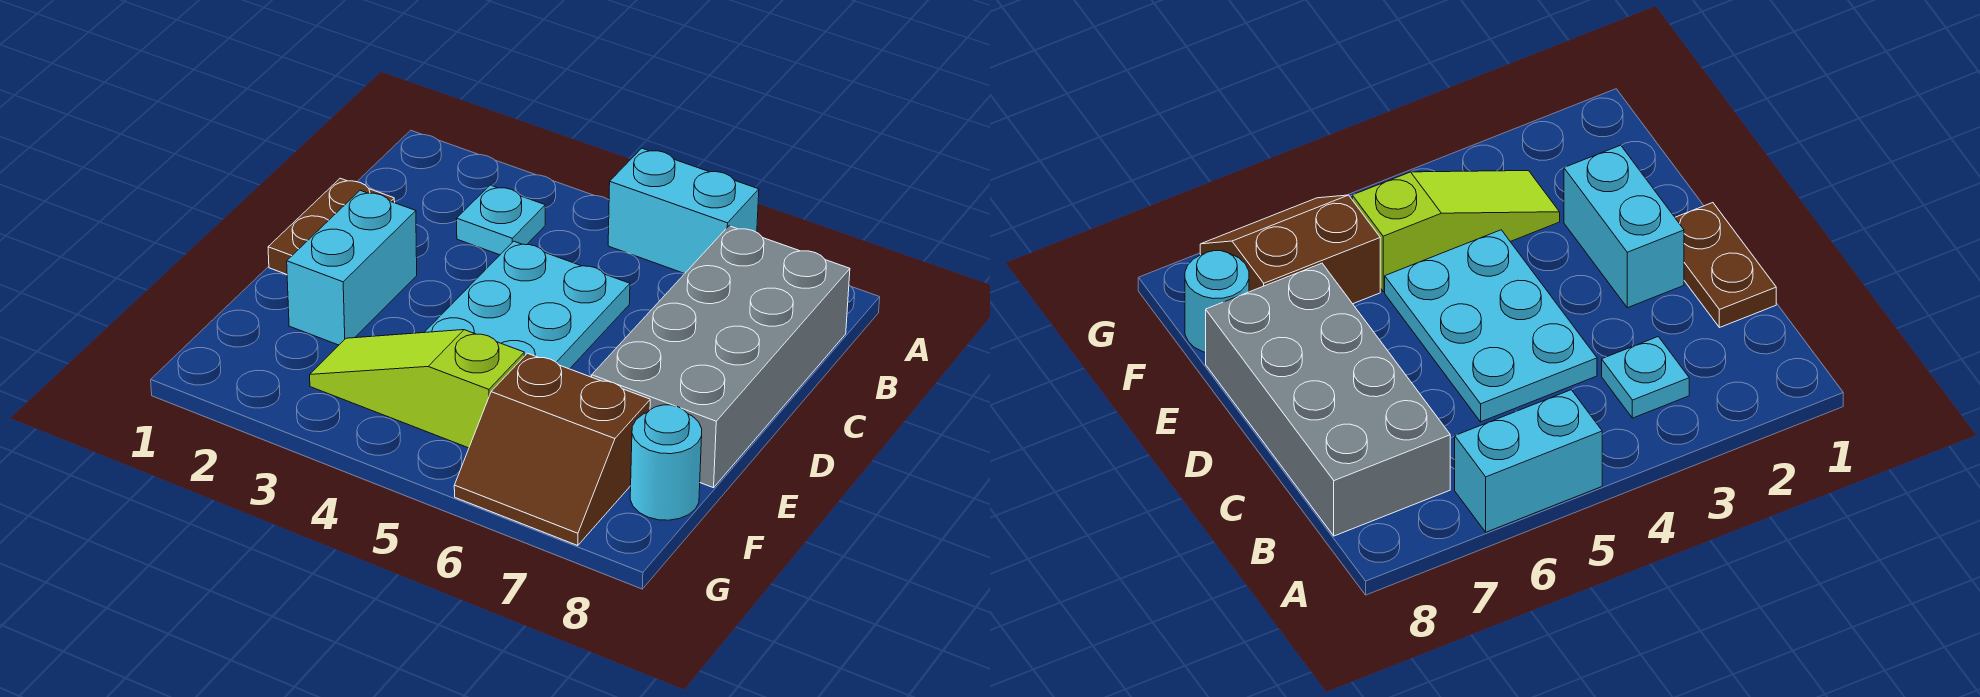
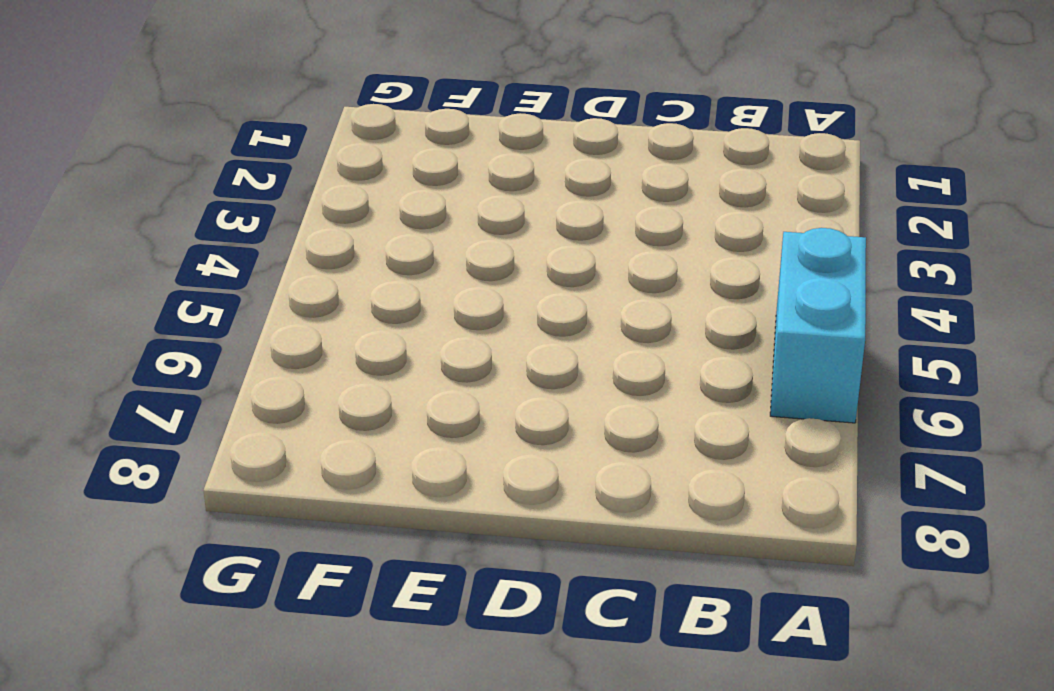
none -> cyan plate B3 level 1
none -> grey brick B7:E8 level 1

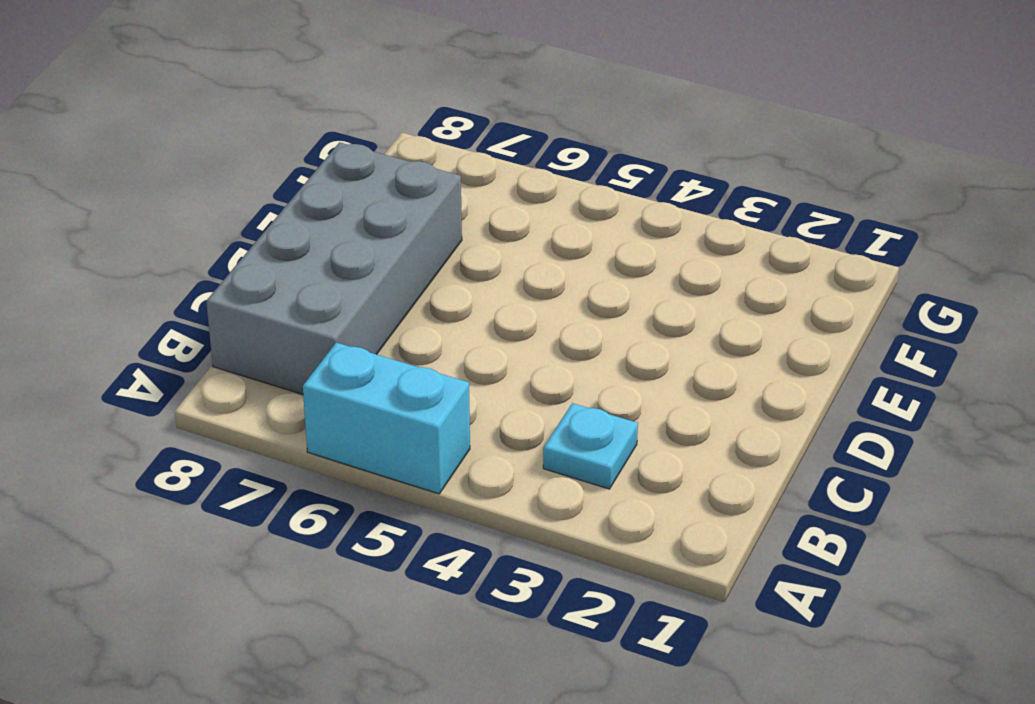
none -> brown plate C1:D1 level 1
none -> cyan plate C4:E5 level 1

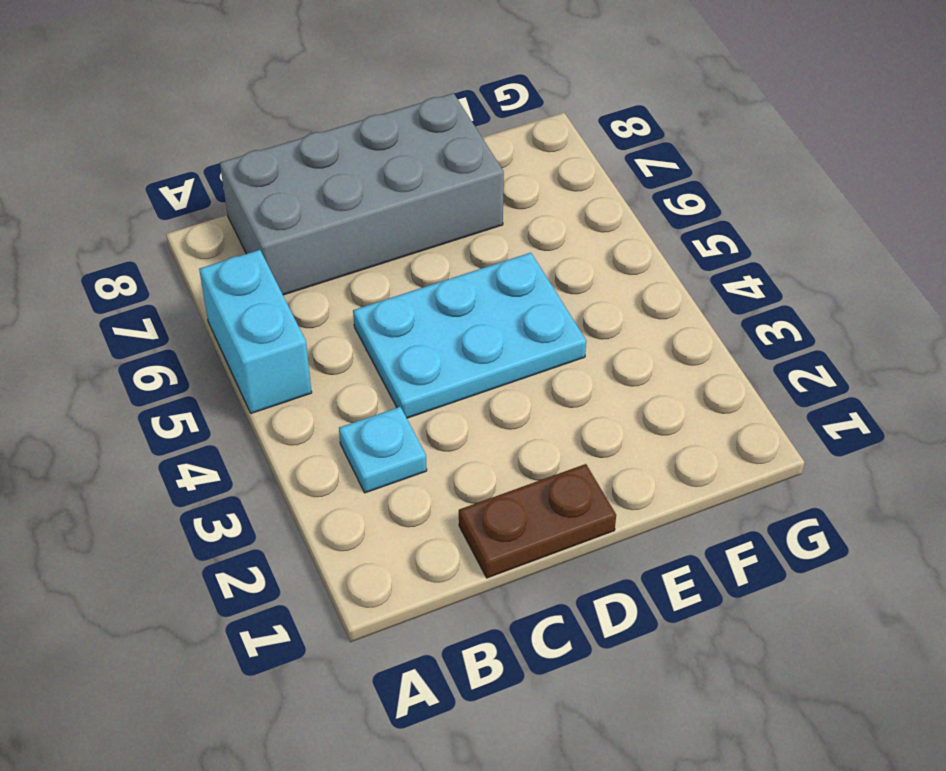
none -> cyan brick D2:E2 level 1
none -> lime slope F3:F5 level 1 top 5

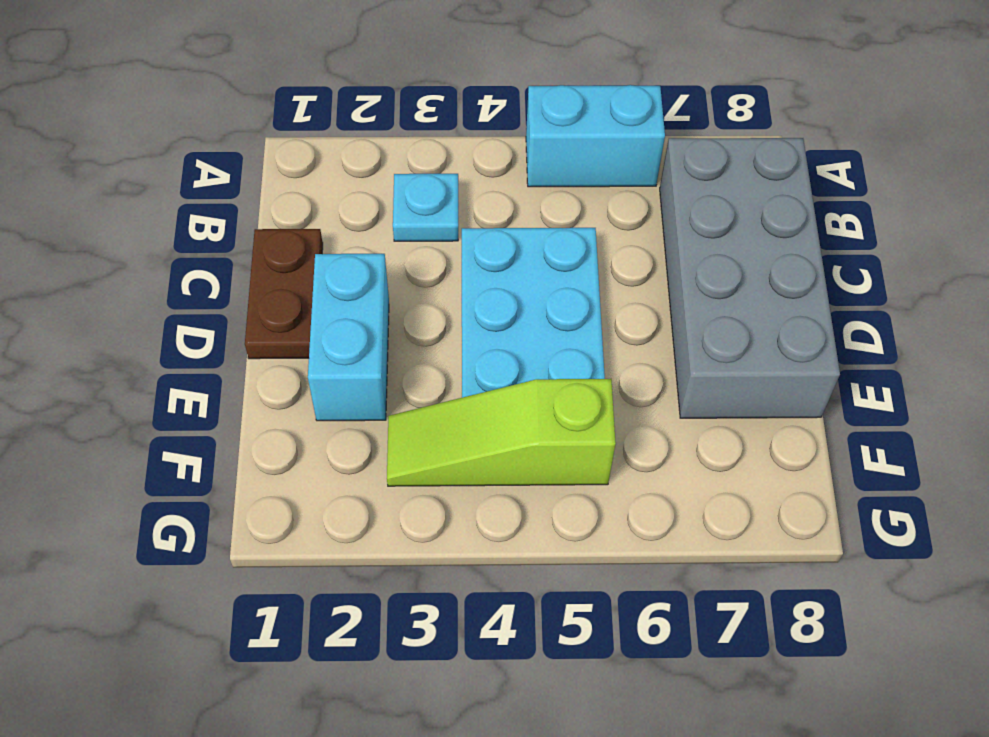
none -> brown slope F6:G7 level 1 top F
none -> cyan round brick F8 level 1

